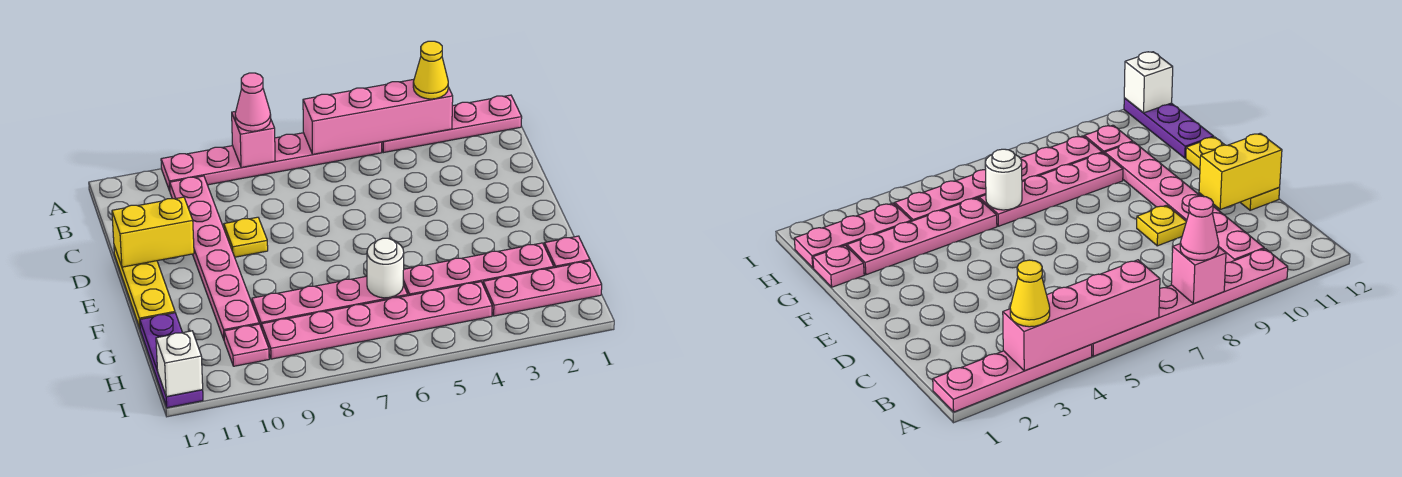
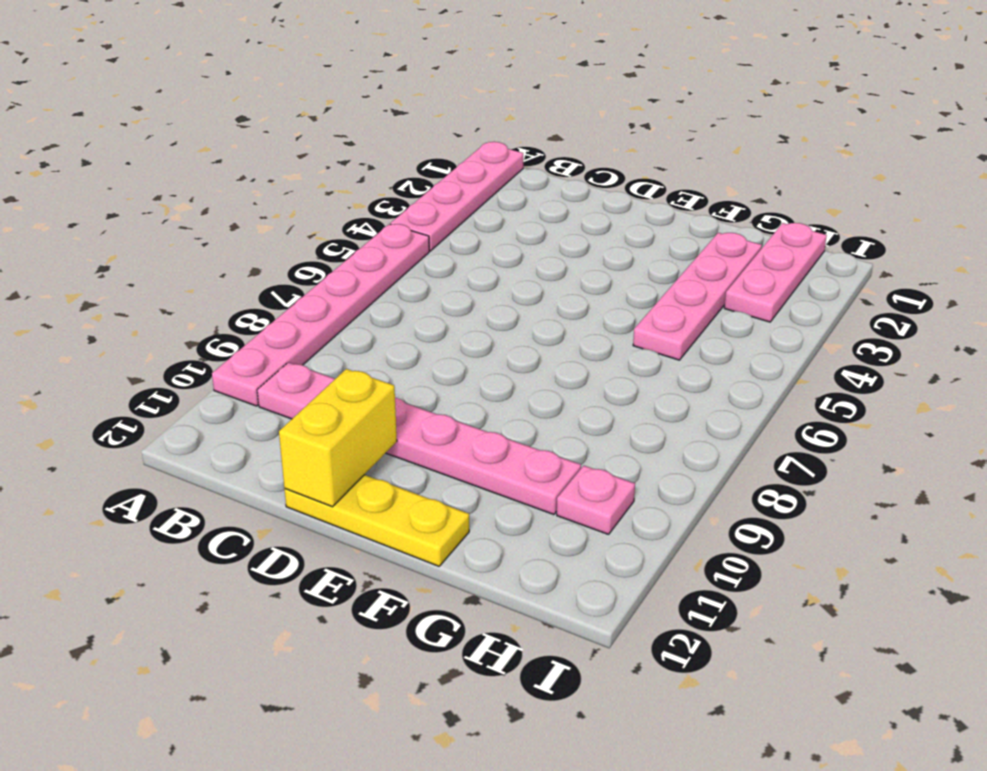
none -> yellow plate D9 level 1
none -> pink plate G1 level 1
none -> pink plate G6:G9 level 1

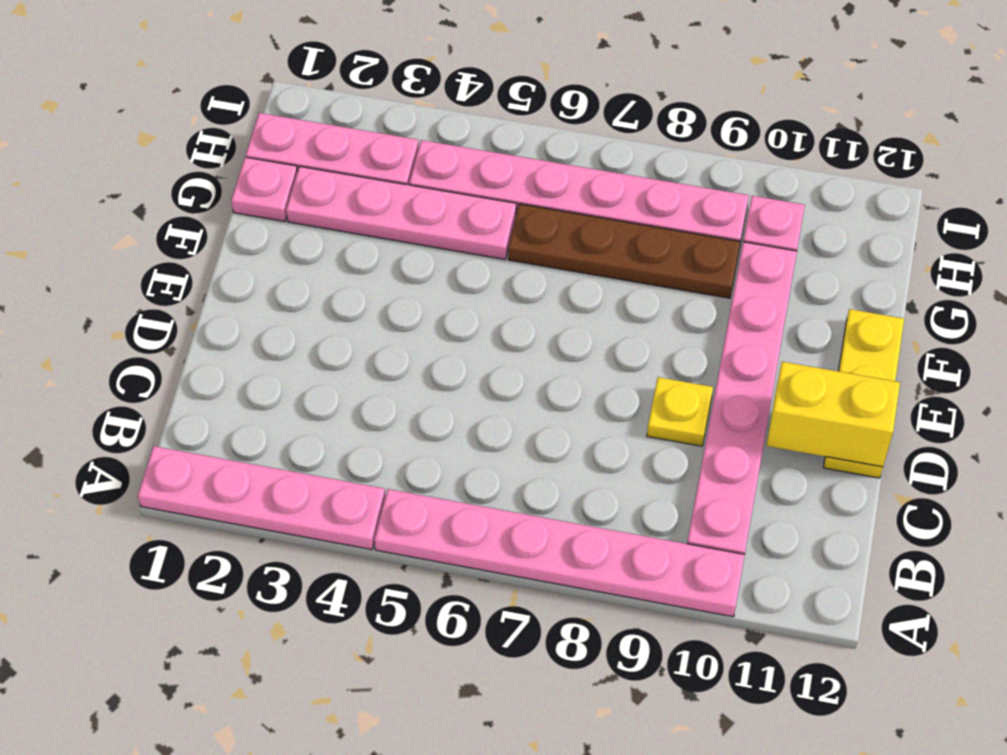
brown plate G6:G9 level 1 -> pink plate G6:G9 level 1
none -> purple plate G12:I12 level 1
none -> pink brick A3:A6 level 2
none -> pink brick A8 level 2

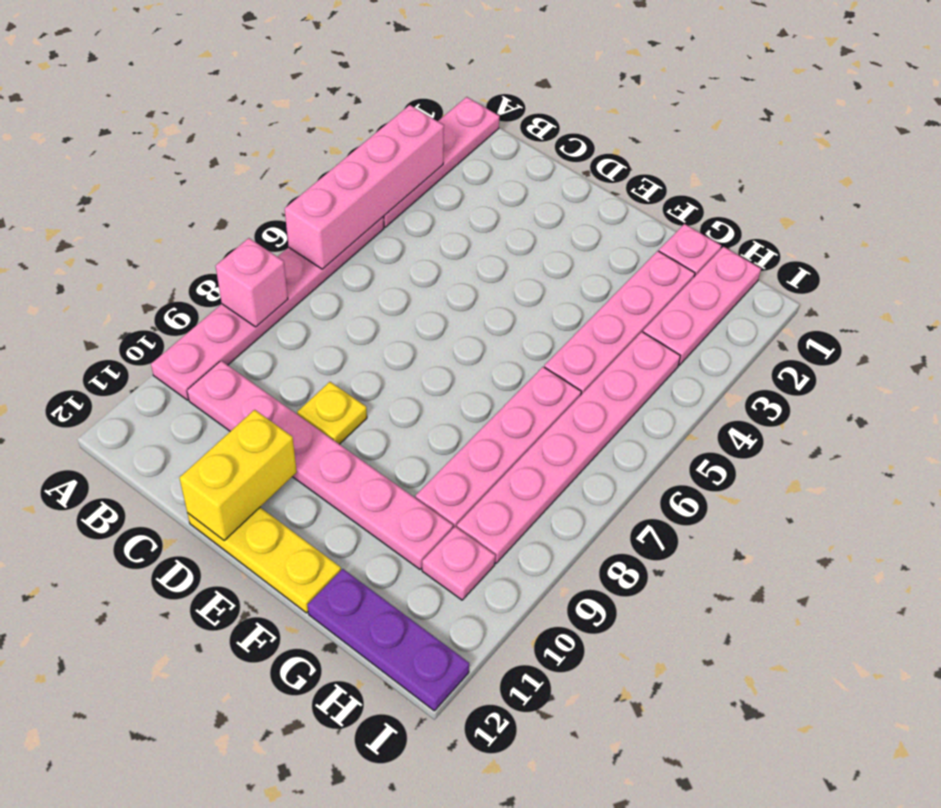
none -> white round brick G6 level 2
none -> white brick I12 level 2
none -> yellow cone A3 level 3

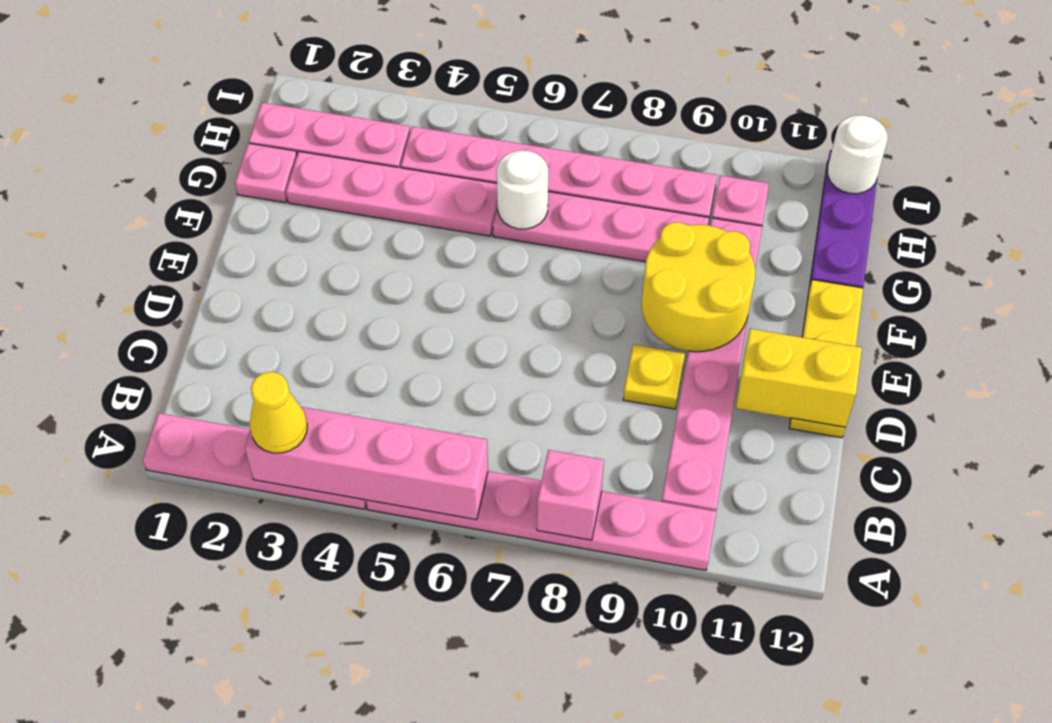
yellow round brick E9:F10 level 2 -> none
white round brick I12 level 2 -> white brick I12 level 2
none -> pink cone A8 level 3

